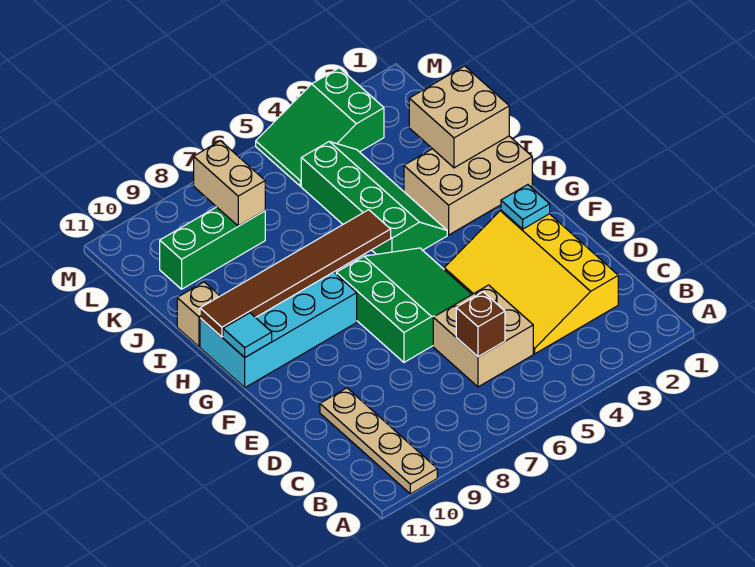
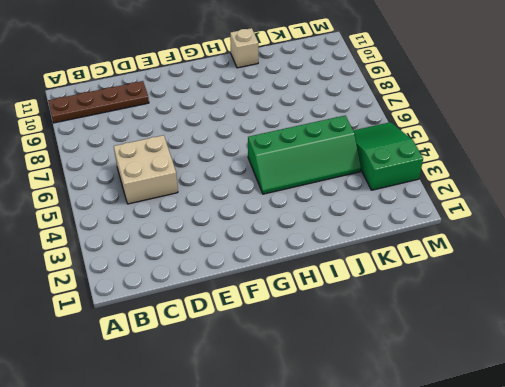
brown plate A10:D10 level 1 -> tan plate A10:D10 level 1
none -> yellow slope C2:F4 level 1 top 2
none -> green slope E5:G7 level 1 top 7
none -> cyan brick G8:H11 level 1

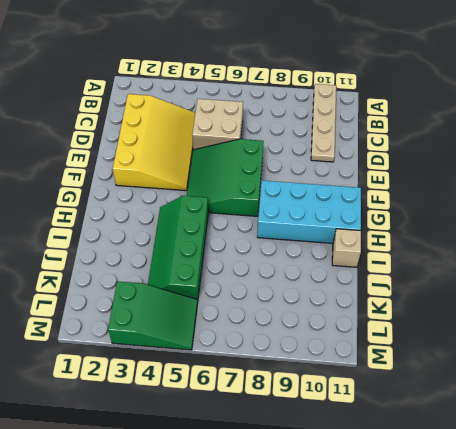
none -> tan brick H1:I3 level 1
none -> green brick K8:K10 level 1
none -> brown brick C6 level 2

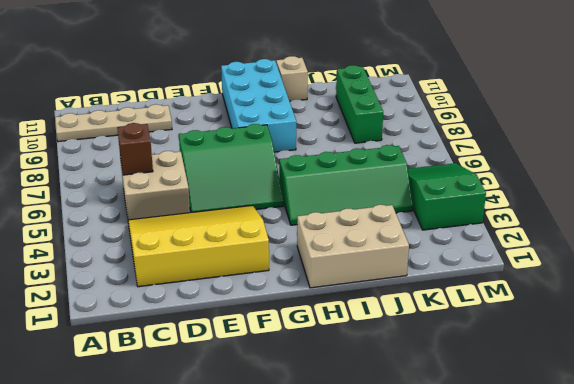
tan brick H1:J2 level 1 -> tan brick H1:I3 level 1
none -> cyan plate F2 level 2
none -> cyan tile G11 level 2
none -> brown tile H6:H11 level 2

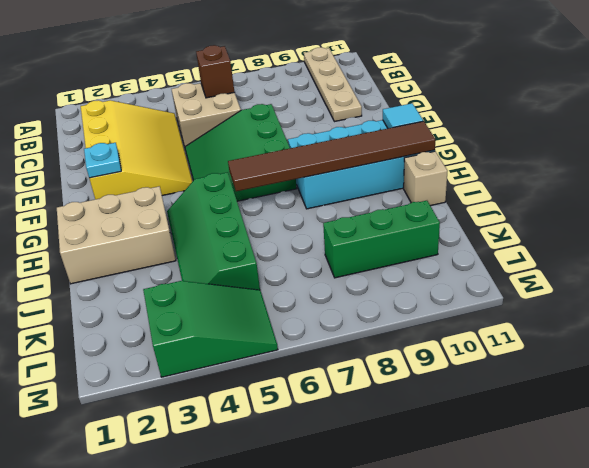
none -> tan brick I1:J2 level 2
none -> tan brick K8:L8 level 2

